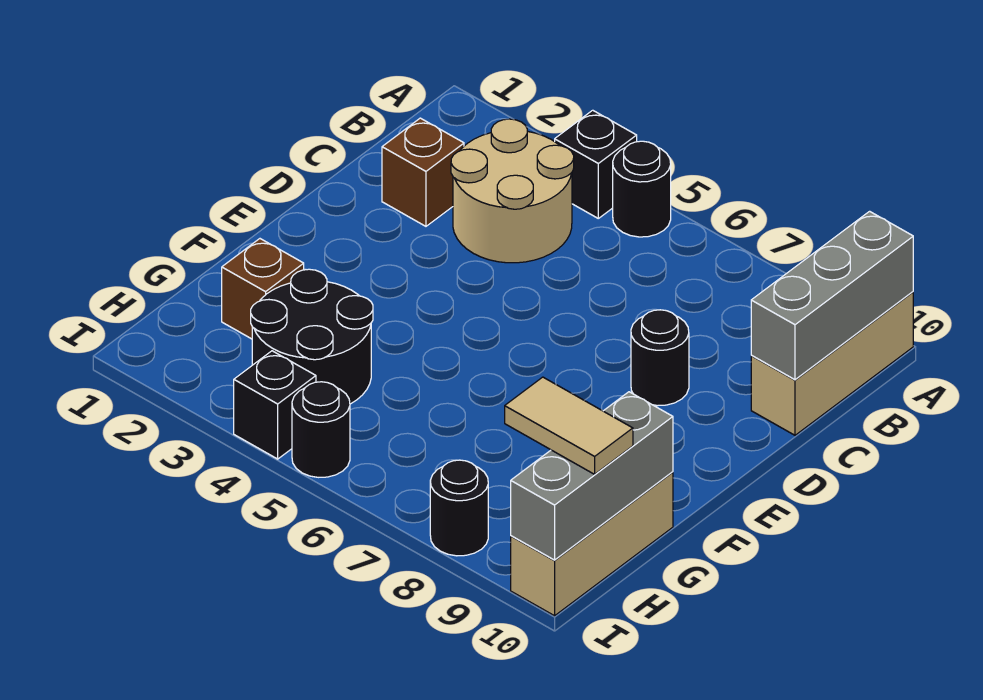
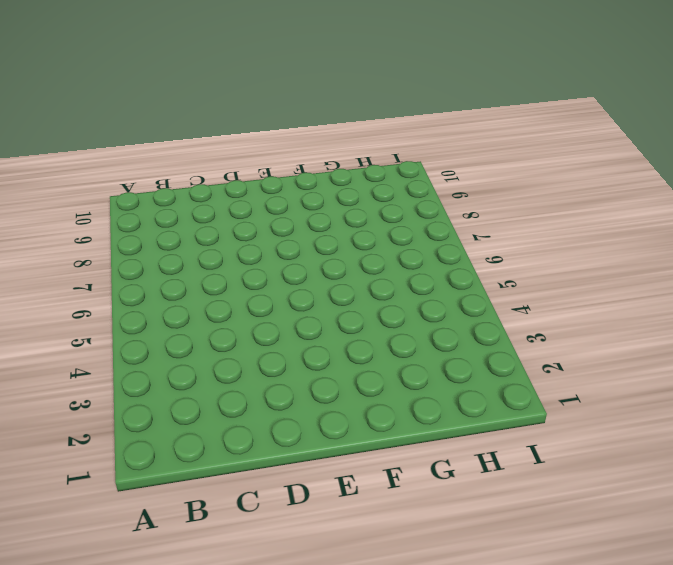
none -> black brick A4 level 1
none -> black round brick A5 level 1
none -> tan brick A10:C10 level 1

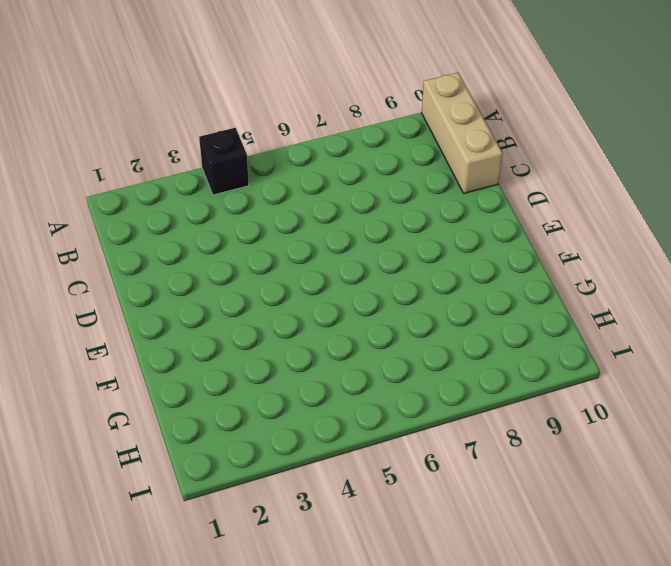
none -> black round brick A5 level 1
none -> tan round brick B3:C4 level 1
none -> brown brick C2 level 1

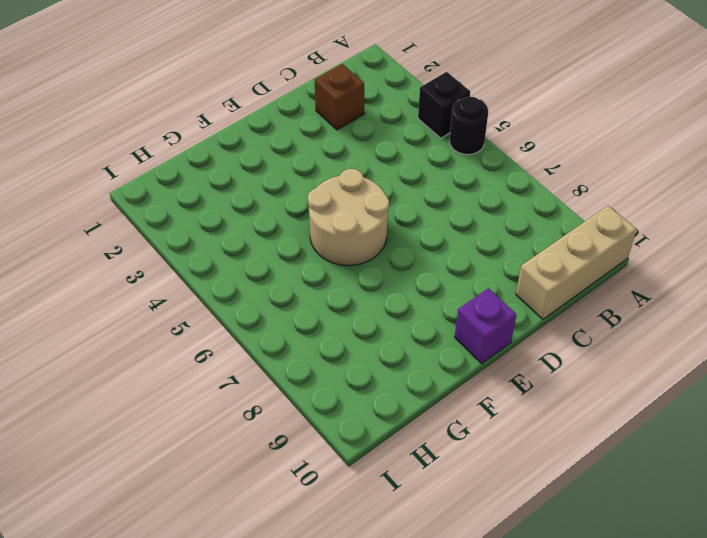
tan round brick E5:F6 level 1 -> tan round brick B3:C4 level 1
purple brick E10 level 1 -> none
none -> black round brick D8 level 1
none -> brown brick G2 level 1
none -> black round brick G3:H4 level 1

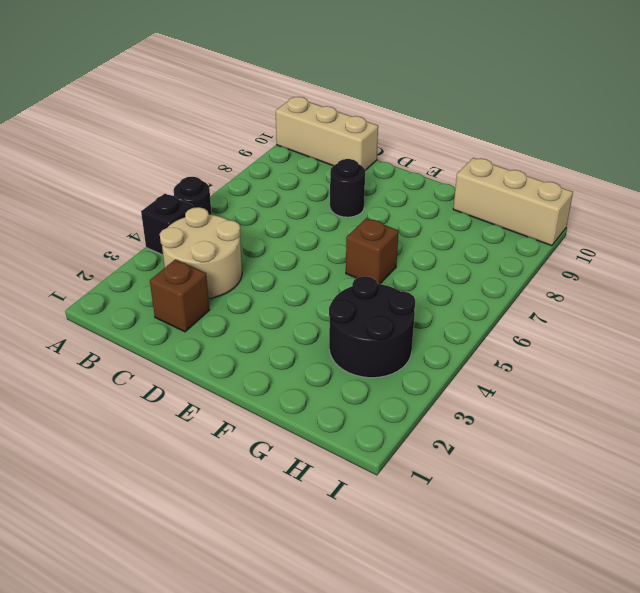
brown brick F6 level 1 -> brown brick G2 level 1
none -> black brick I4 level 1
none -> black round brick I5 level 1
none -> black round brick I8 level 1

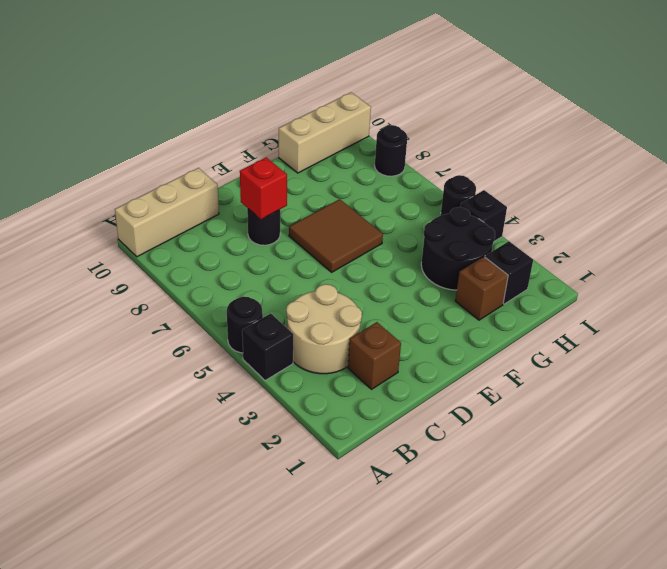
red brick D8 level 2 -> none
brown tile E6:F7 level 1 -> none
black brick H2 level 1 -> none
none -> grey brick A10:C10 level 2
none -> grey brick G10:I10 level 2
none -> tan tile H9:H10 level 3

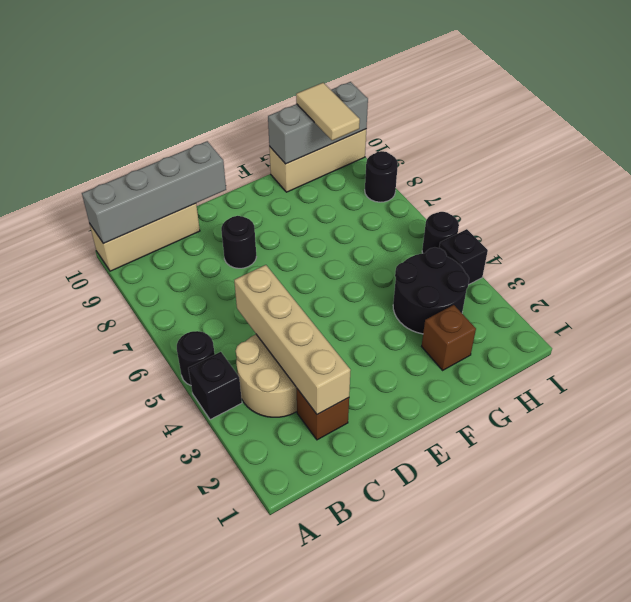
grey brick A10:D10 level 2 -> grey brick A10:C10 level 2
tan brick C2:C5 level 2 -> none

